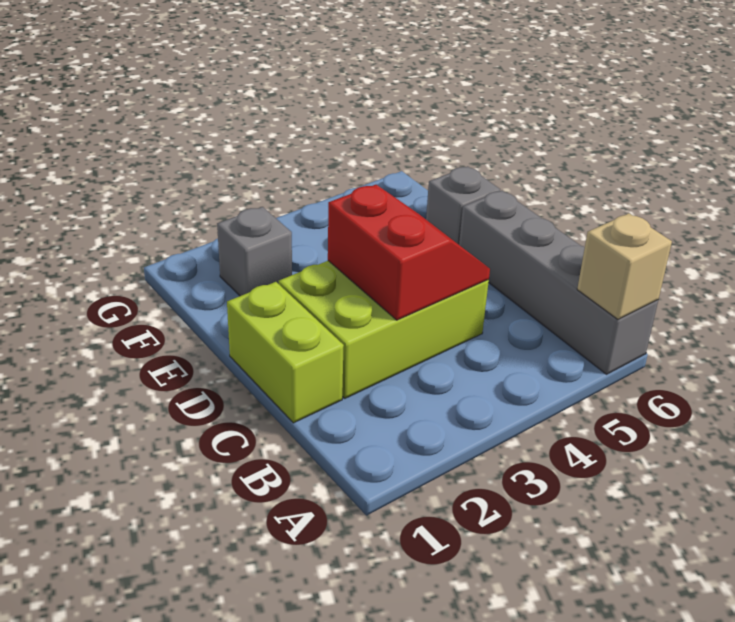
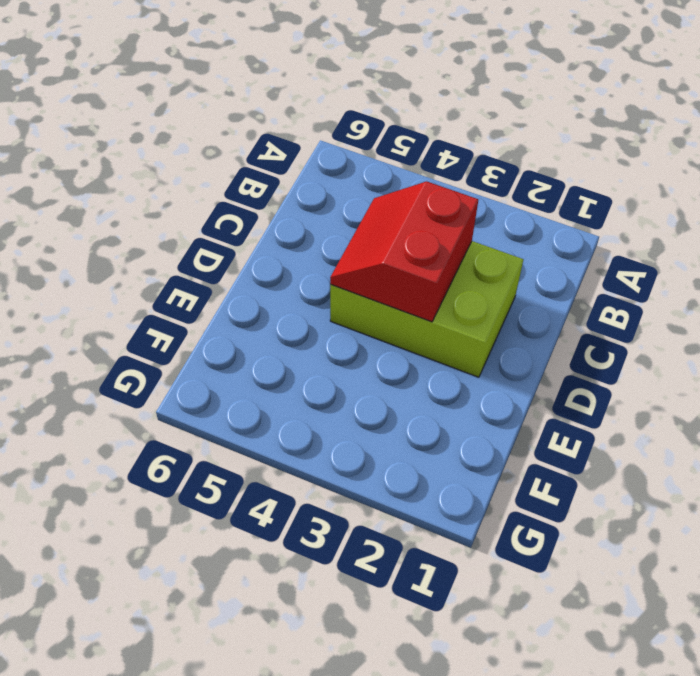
none -> grey brick A6:D6 level 1
none -> lime brick C1:D1 level 1

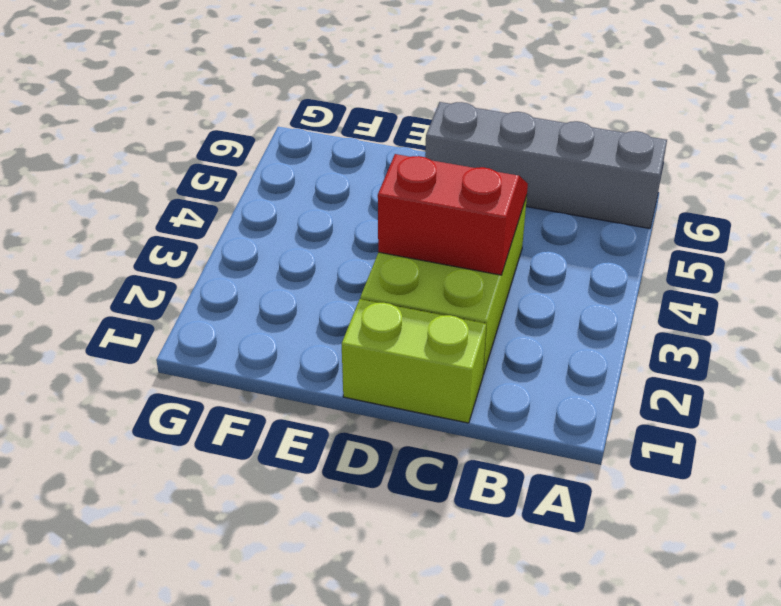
none -> grey brick E6 level 1
none -> grey brick F2 level 1

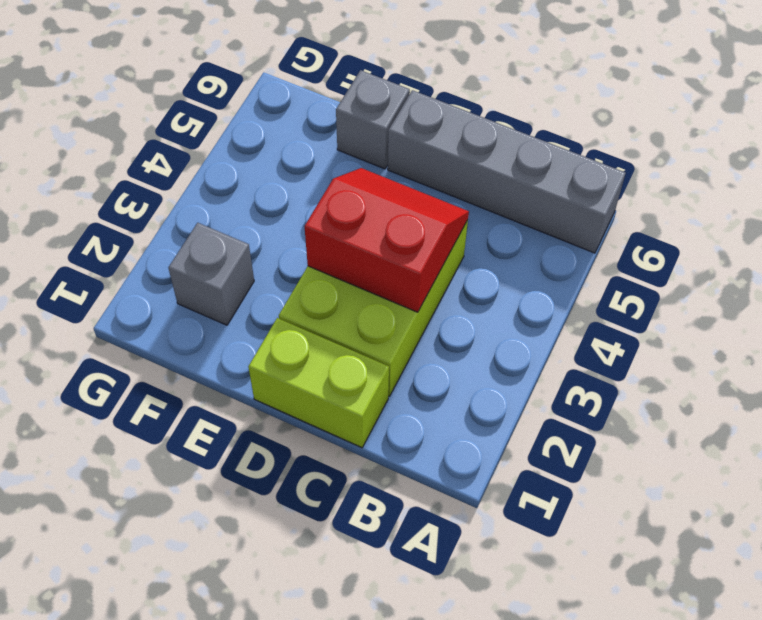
none -> tan brick A6 level 2

